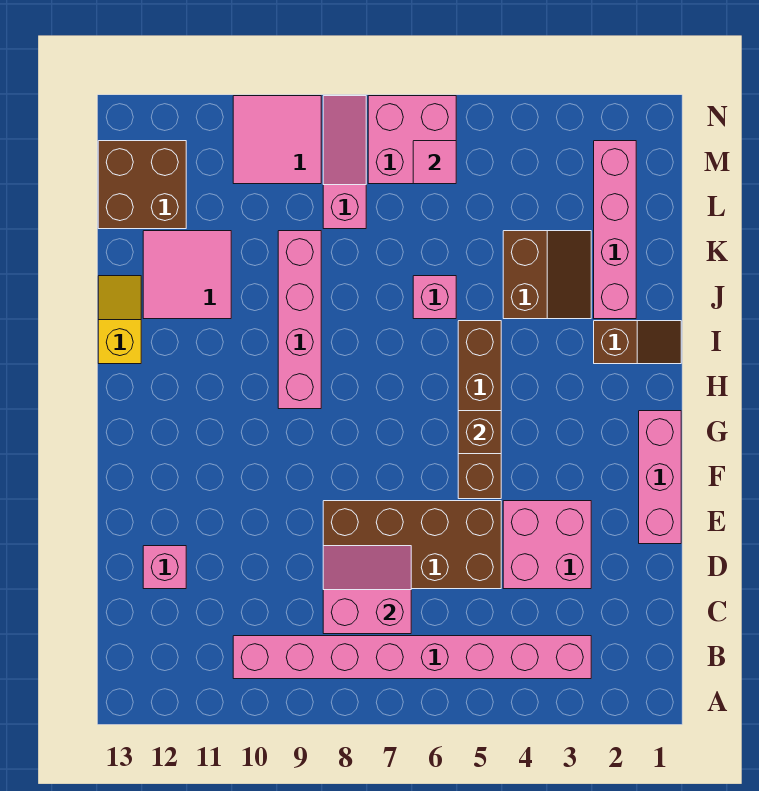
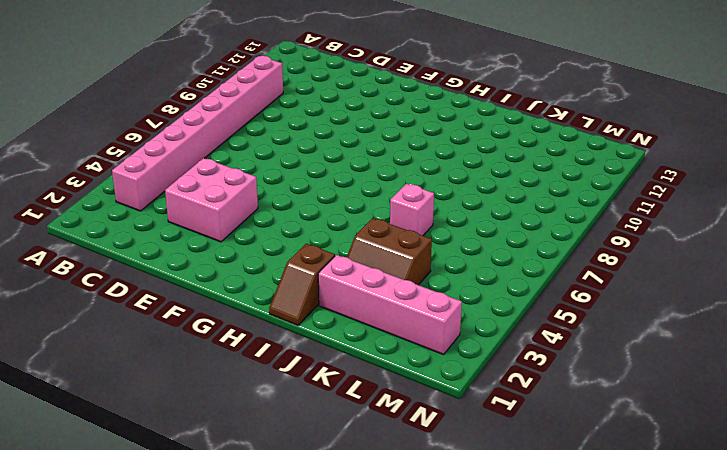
none -> brown brick D5:E8 level 1
none -> pink brick D12 level 1
none -> pink brick E1:G1 level 1

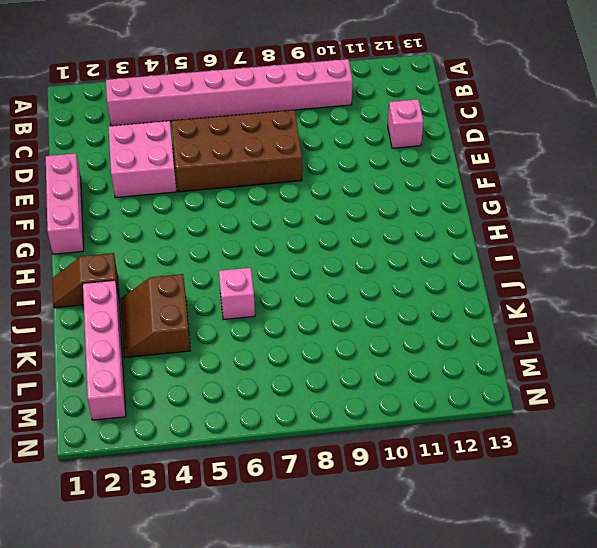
none -> brown brick F5:I5 level 1
none -> pink brick H9:K9 level 1
none -> yellow slope I13:J13 level 1 top I

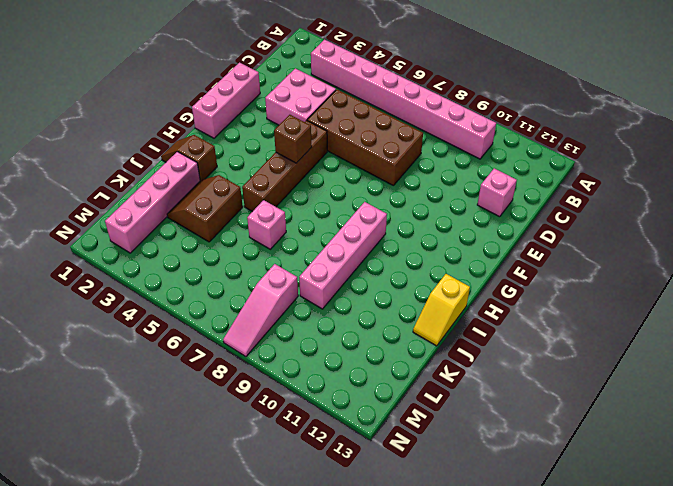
none -> pink tile J11:K12 level 1
none -> brown brick L12:M13 level 1
none -> pink brick M6:N7 level 1

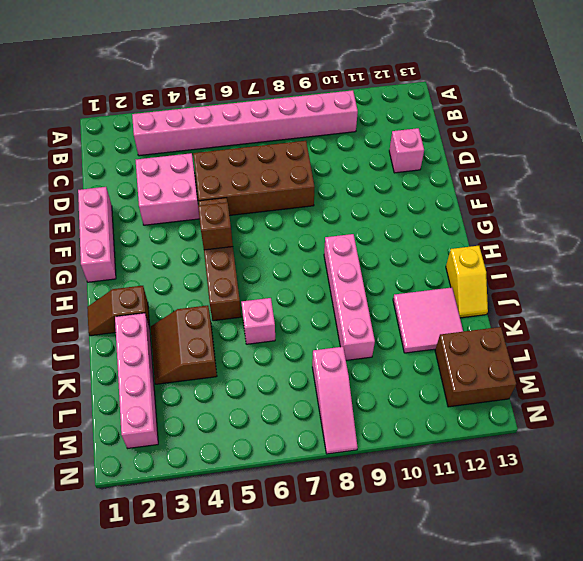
none -> pink brick M6:N7 level 1
none -> pink tile M9:N10 level 1
none -> pink slope C7:D8 level 2 top C

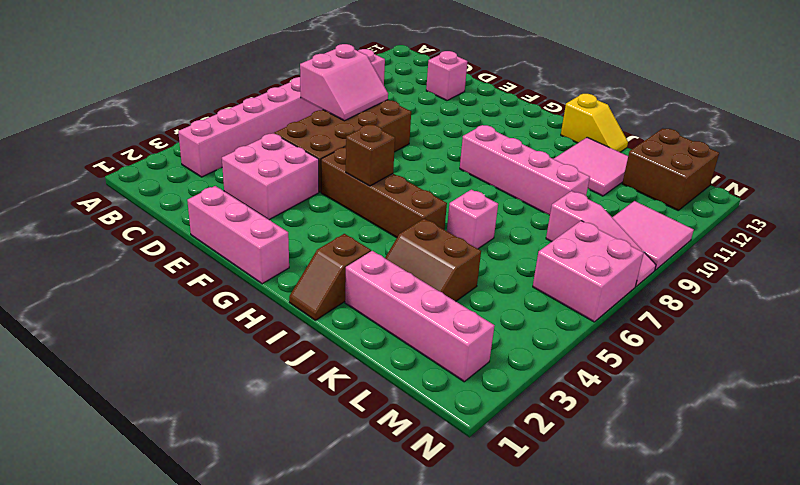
none -> pink tile M6 level 2

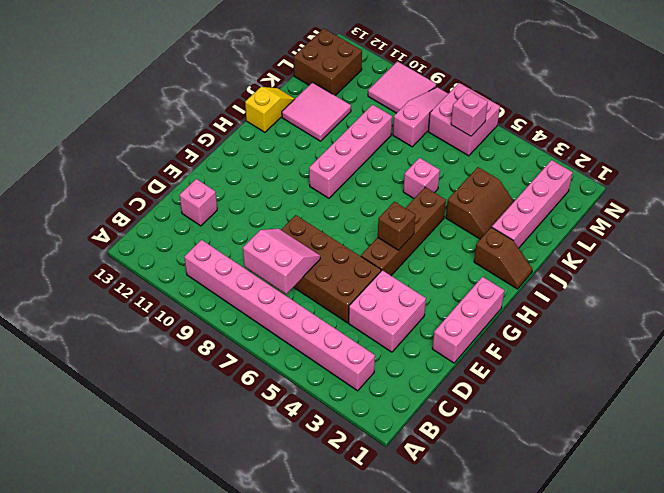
pink brick M6 level 2 -> pink tile M6 level 2

